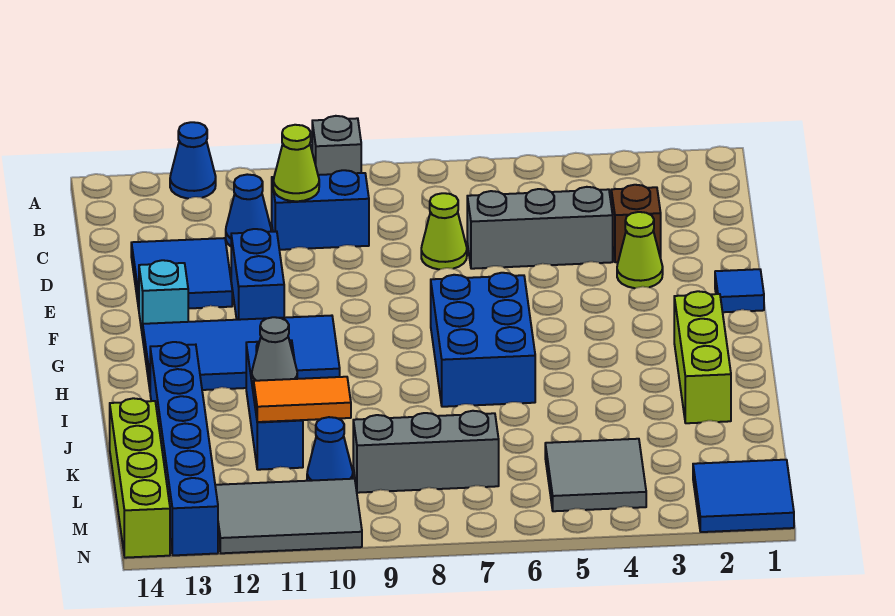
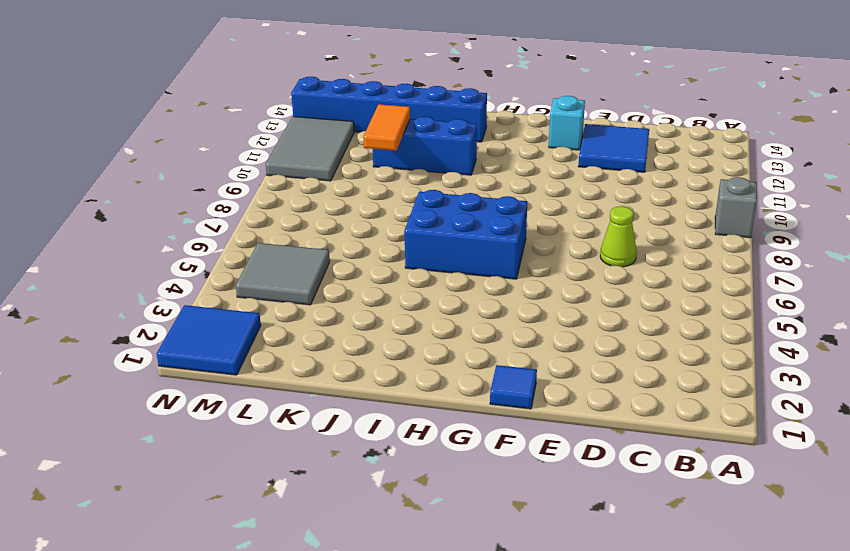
none -> blue cone A12 level 1
none -> blue brick C9:C10 level 1
none -> blue cone C11 level 1

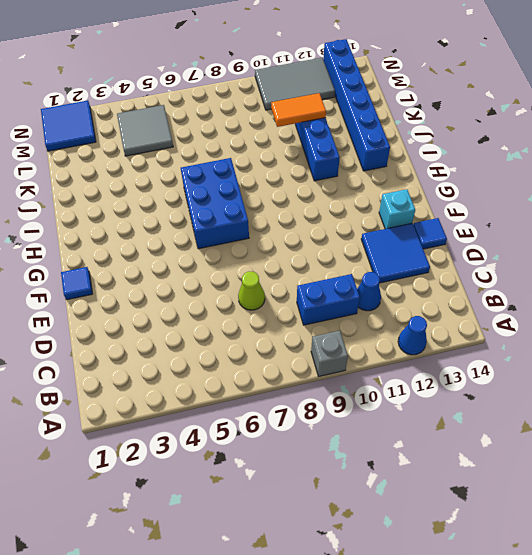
blue tile E14 level 1 -> none
none -> brown brick D3 level 1
none -> grey brick D4:D6 level 1
none -> lime cone E3 level 1

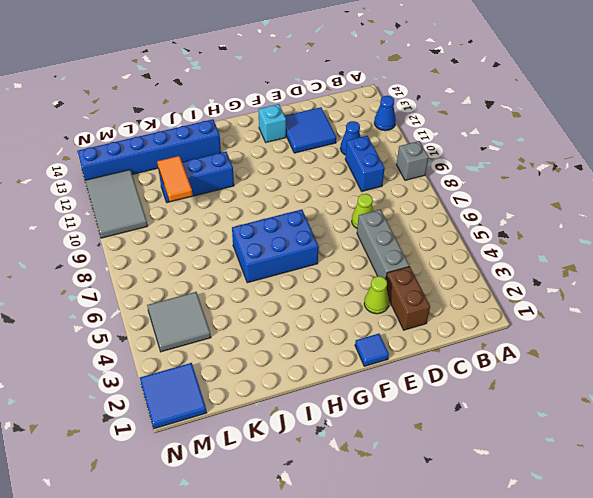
brown brick D2:D3 level 1 -> brown brick D3 level 1
none -> blue brick E11:F11 level 1
none -> blue tile G10:H13 level 1
none -> lime brick H2:J2 level 1

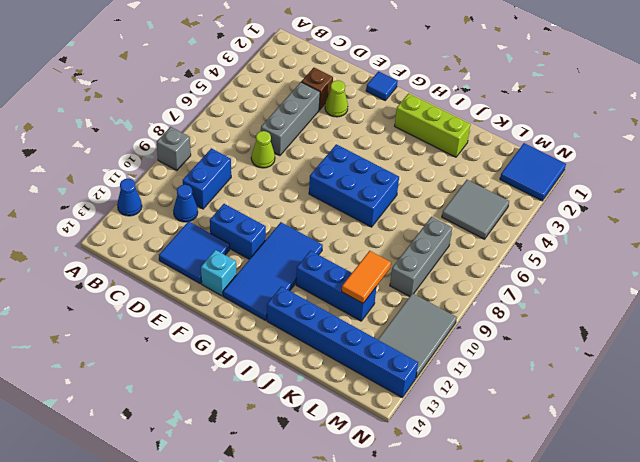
none -> lime brick K14:N14 level 1
none -> blue cone L10 level 1
none -> lime cone C10 level 2

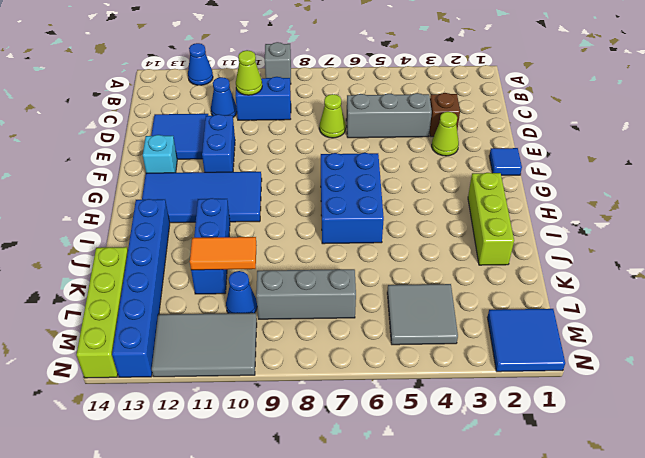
none -> grey cone J11 level 2

